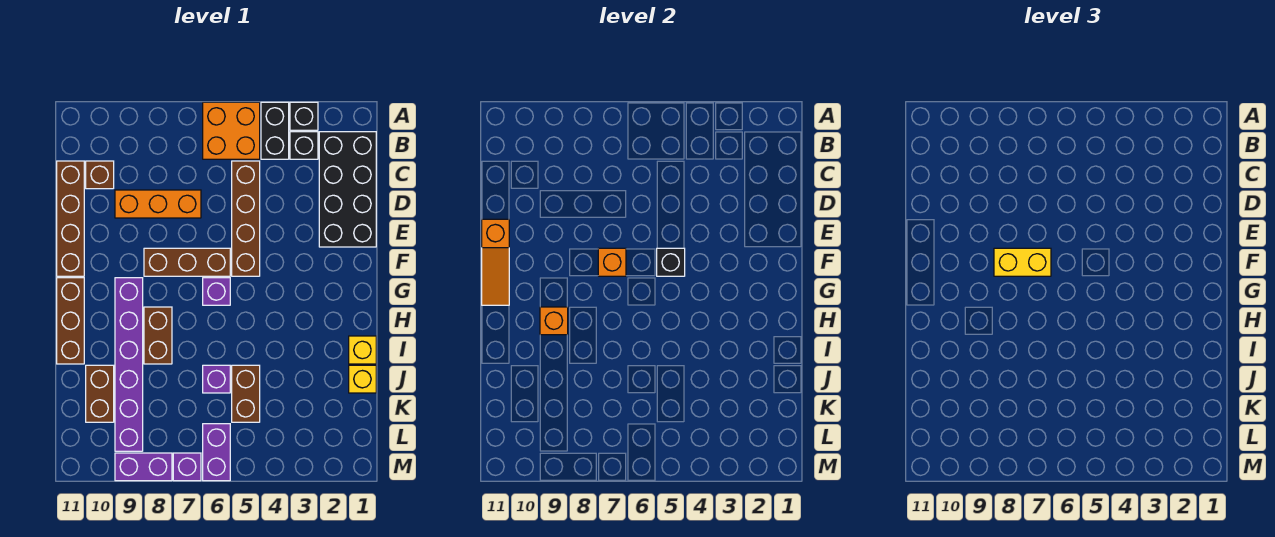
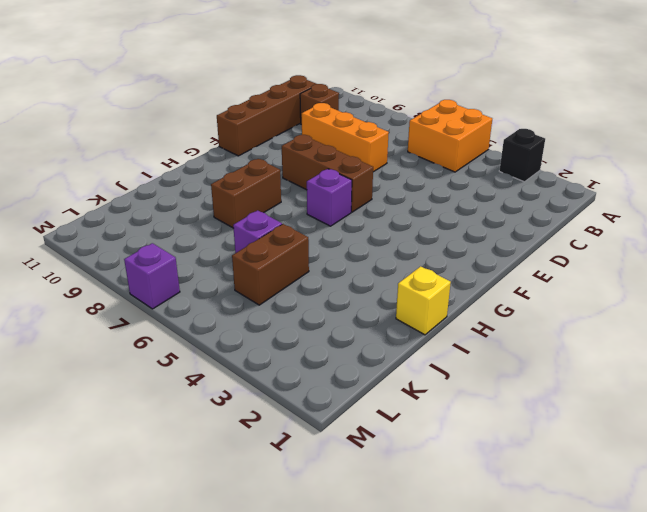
none -> black brick A4:B4 level 1
none -> black brick B1:E2 level 1
none -> black brick B3 level 1

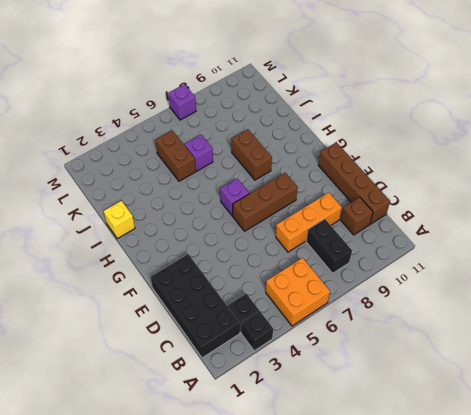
black brick B8:C8 level 1 -> black brick A4:B4 level 1
none -> brown brick C5:F5 level 1
none -> purple brick G9:L9 level 1
none -> brown brick G11:I11 level 1

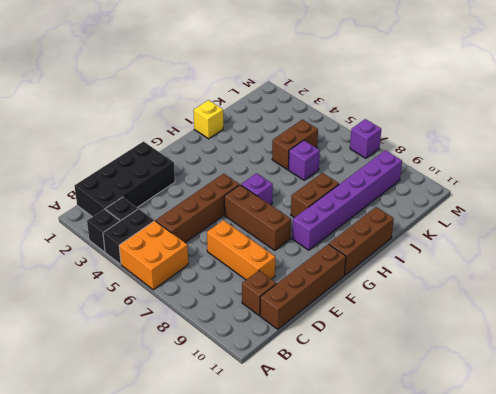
none -> yellow brick J1 level 1
none -> brown brick J10:K10 level 1
none -> purple brick L6:M6 level 1

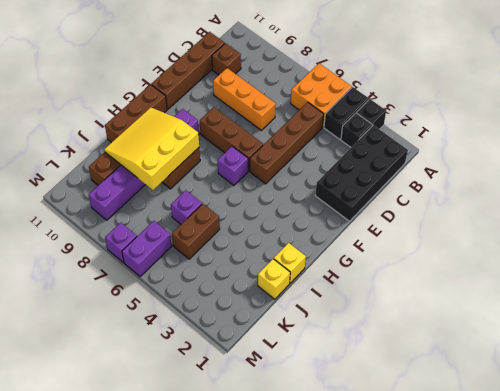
yellow slope H8:J10 level 2 top 8 -> orange brick H9 level 2
none -> purple brick M8:M9 level 1
none -> orange slope E11:G11 level 2 top E
none -> black brick F5 level 2

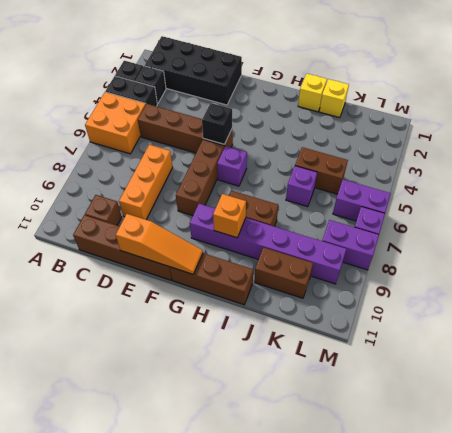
purple brick L8:M8 level 1 -> purple brick M8:M9 level 1
none -> orange brick F7 level 2
none -> yellow brick F7:F8 level 3

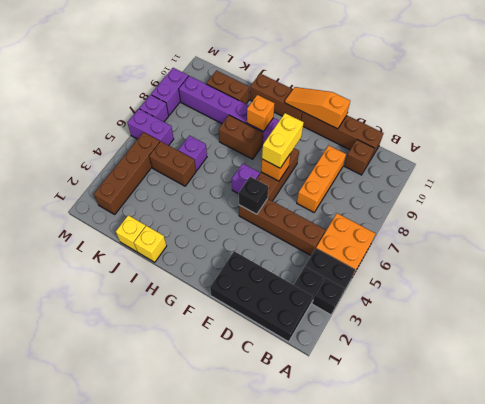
brown brick L2:L5 level 1 -> none

